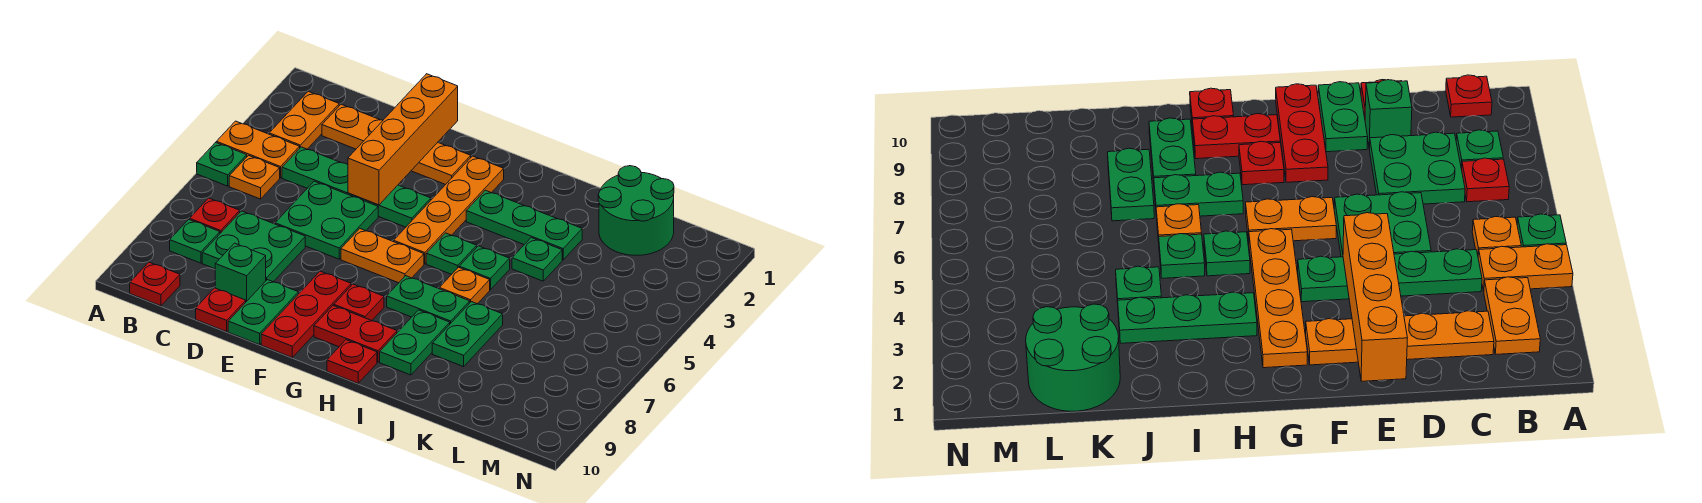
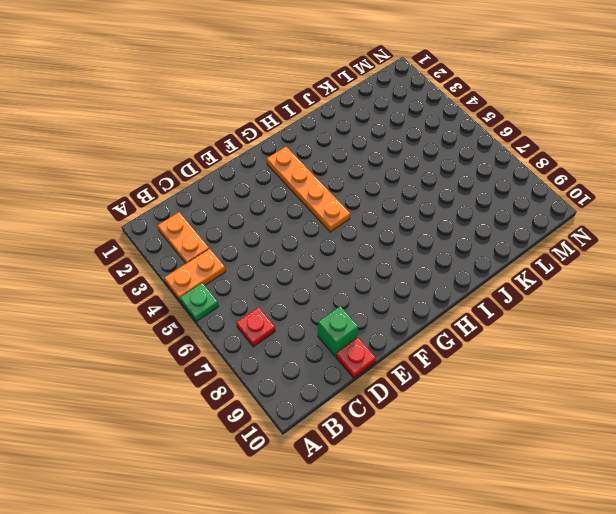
none -> orange plate B5 level 1
none -> green plate B8 level 1
none -> red plate B10 level 1
none -> orange plate C2:F2 level 1

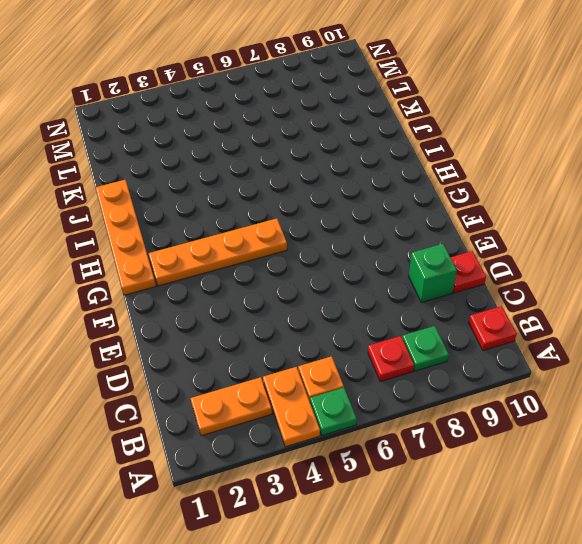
orange plate G1:J1 level 1 -> orange plate C2:F2 level 1
none -> green plate C4:F4 level 1
none -> green plate C7:D8 level 1
none -> green plate D5:E6 level 1
none -> green plate E9:E10 level 1

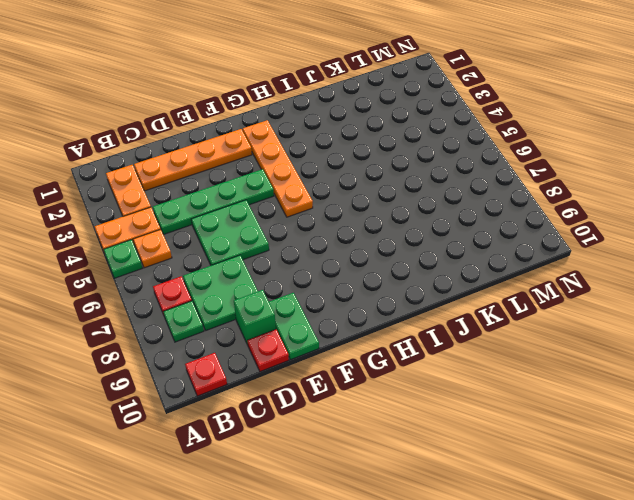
none -> orange plate F6:G6 level 1
none -> red plate F8:F10 level 1
none -> red plate G8 level 1
none -> red plate G9:H9 level 1

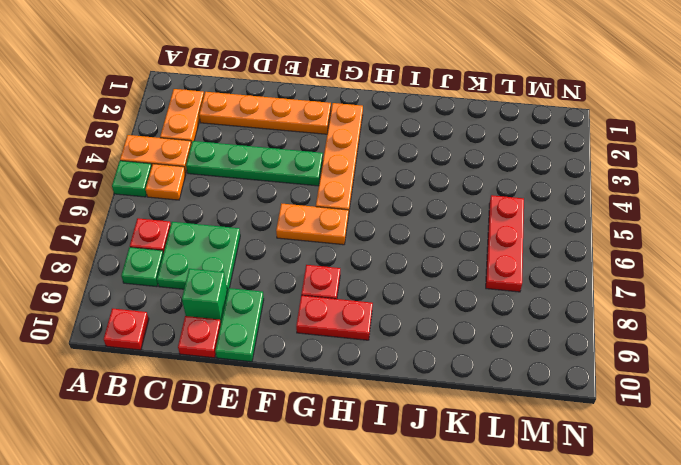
red plate L5:L7 level 1 -> red plate F8:F10 level 1
none -> green plate D5:E6 level 1
none -> green plate H3:J3 level 1
none -> green plate H5 level 1
none -> green plate H7:I7 level 1

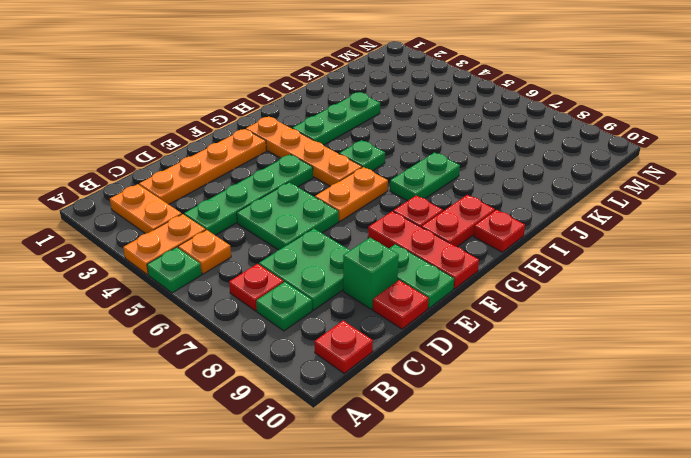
none -> green plate I5 level 1
none -> orange plate I6 level 1
none -> green plate I8:I9 level 1
none -> green plate J4 level 1

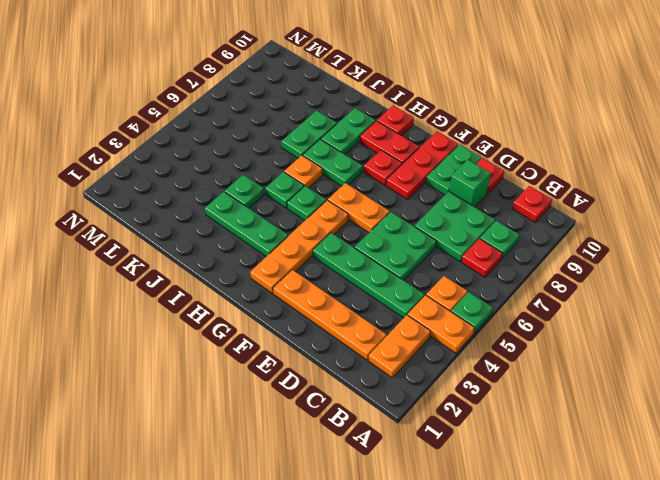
none -> green round brick K1:L2 level 1
none -> orange brick E1:E4 level 2

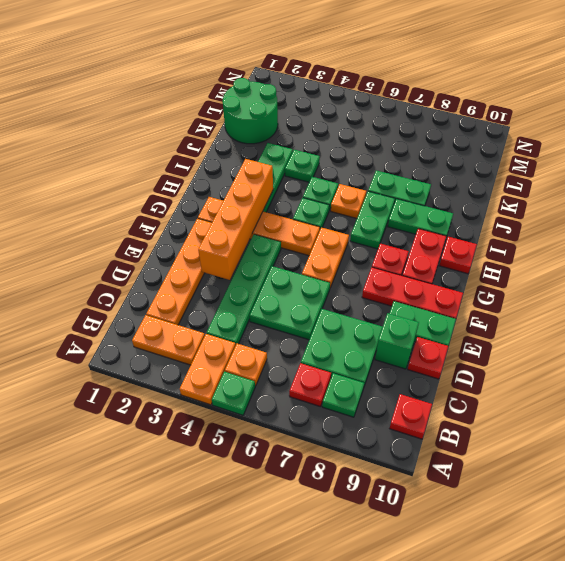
orange brick E3:H3 level 2 -> orange brick E1:E4 level 2

